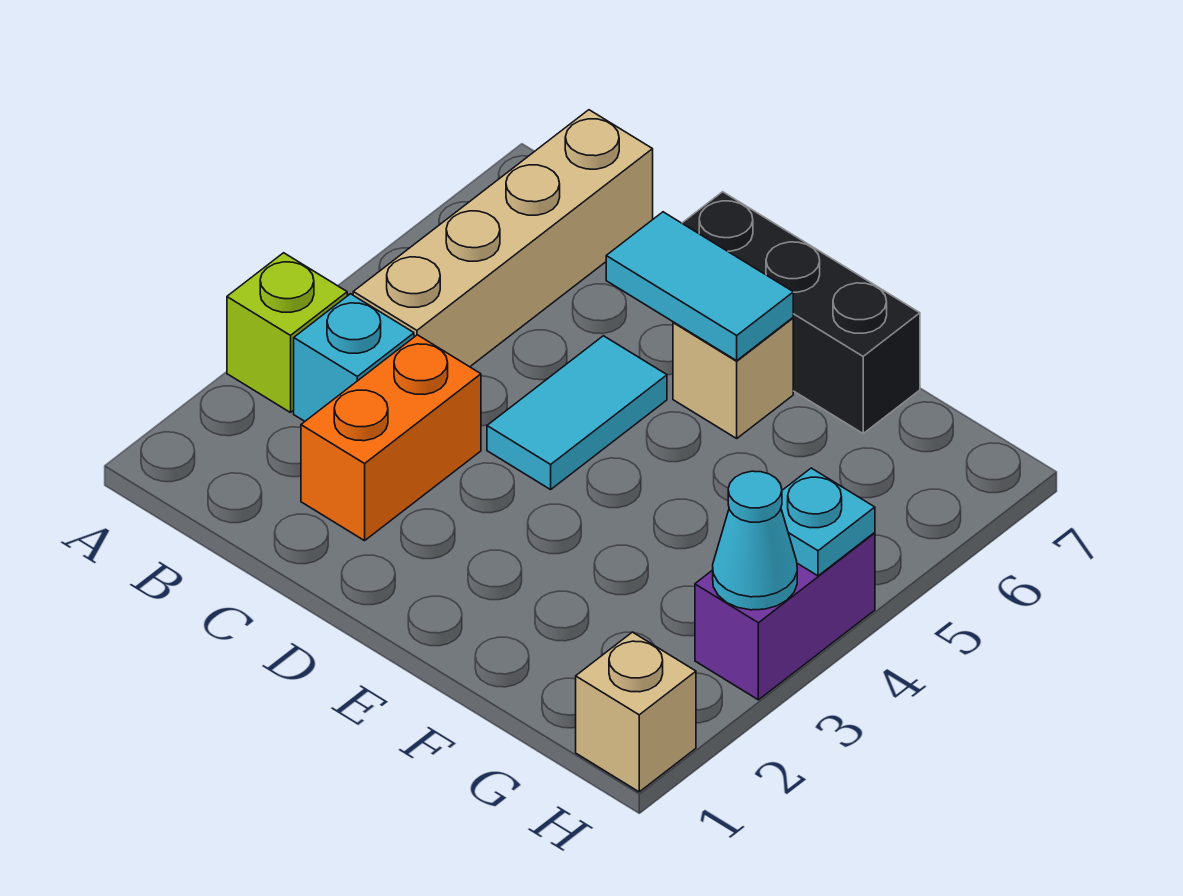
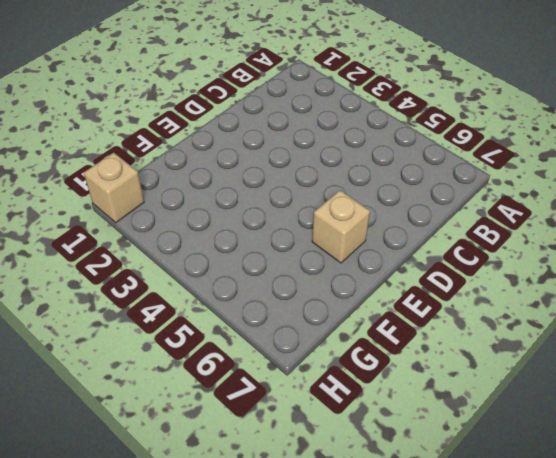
none -> lime brick A3 level 1
none -> cyan brick B3 level 1
none -> tan brick B4:B7 level 1

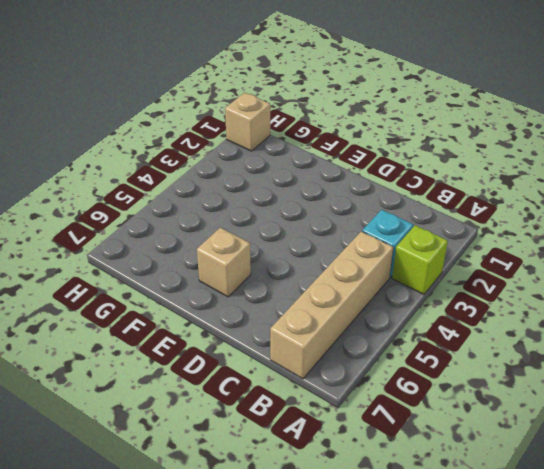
none -> orange brick C2:C3 level 1
none -> cyan tile D4:D5 level 1
none -> black brick D7:F7 level 1

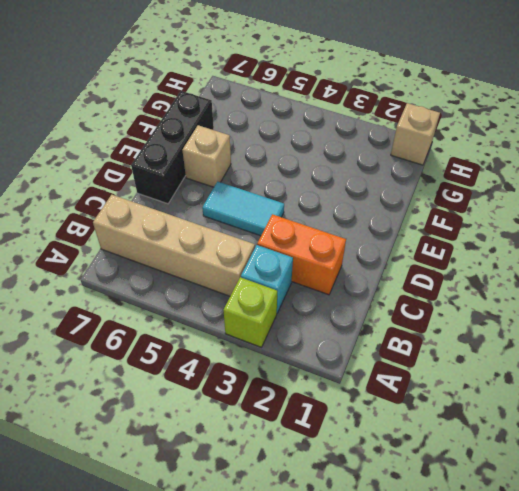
none -> purple brick H3:H4 level 1
none -> cyan tile D6:E6 level 2
none -> cyan cone H3 level 2

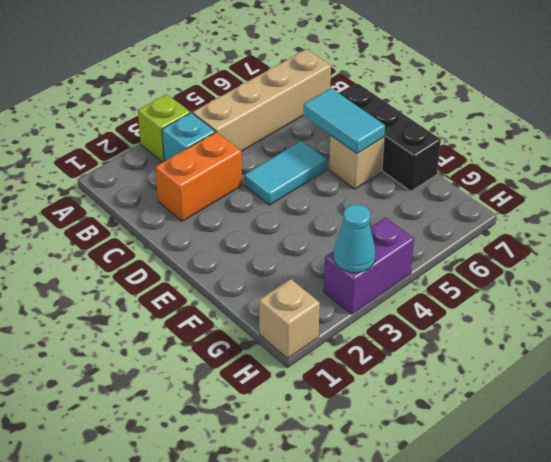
none -> cyan plate H4 level 2

